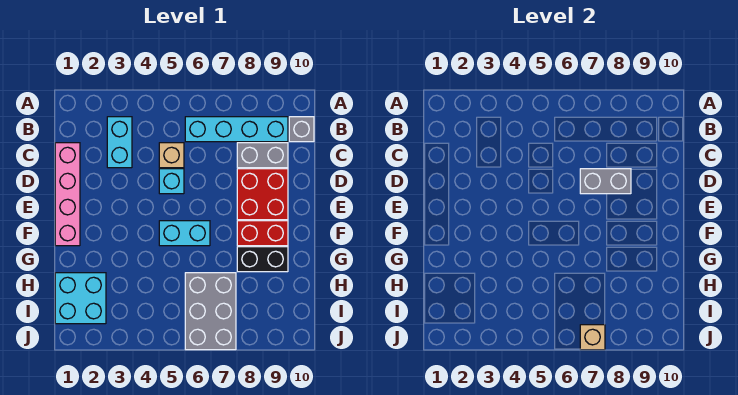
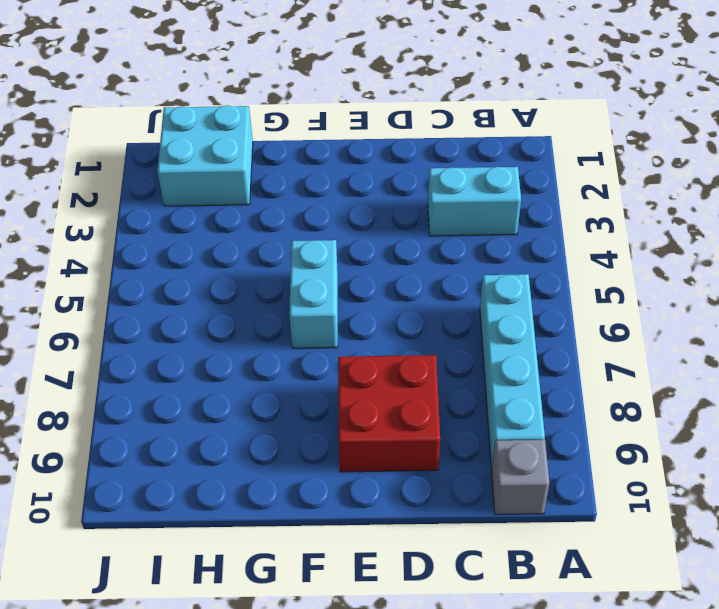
none -> pink brick C1:F1 level 1
none -> tan brick C5 level 1
none -> grey brick C8:C9 level 1

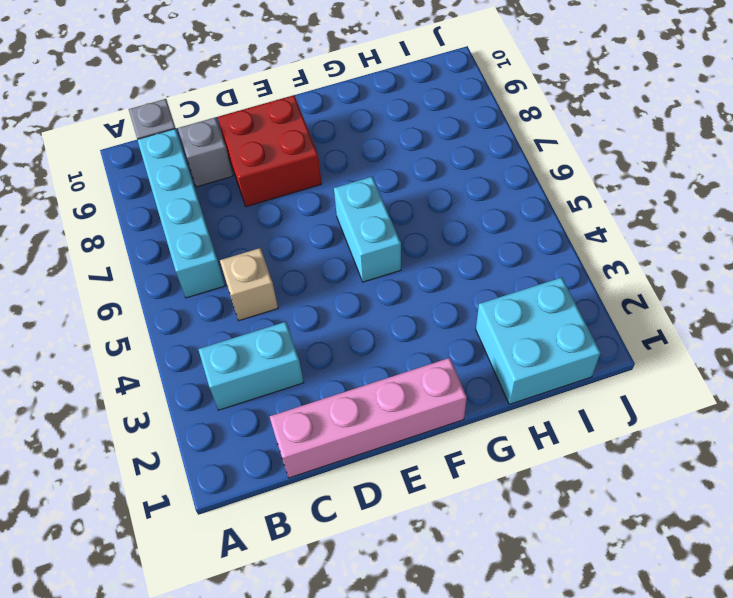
grey brick C9 level 1 -> grey brick C8:C9 level 1
none -> cyan brick D5 level 1
none -> red brick F8:F9 level 1
none -> black brick G8:G9 level 1

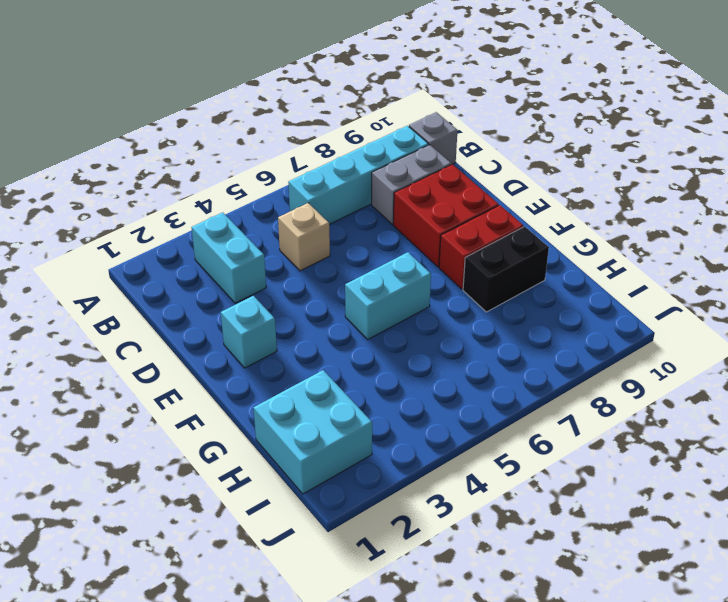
cyan brick E2 level 1 -> cyan brick D5 level 1
none -> pink brick C1:F1 level 1
none -> grey brick H6:J7 level 1
none -> grey brick D7:D8 level 2

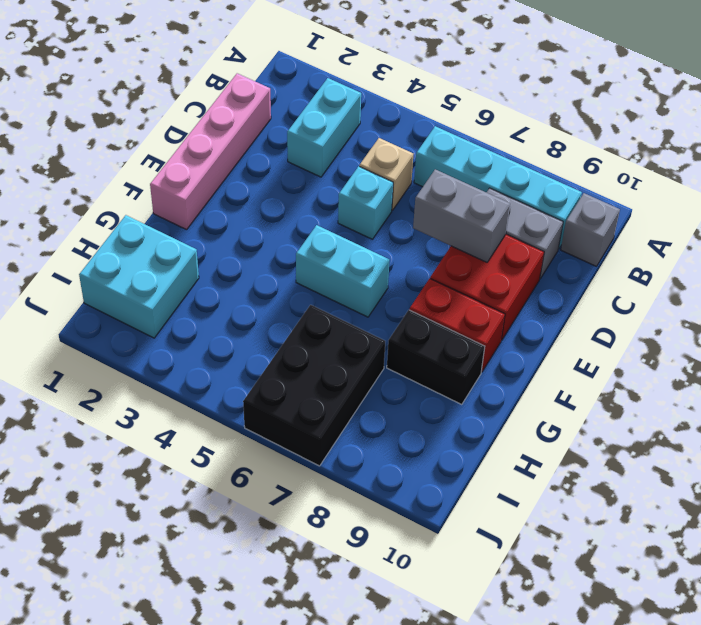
black brick H6:J7 level 1 -> grey brick H6:J7 level 1
none -> tan brick J7 level 2

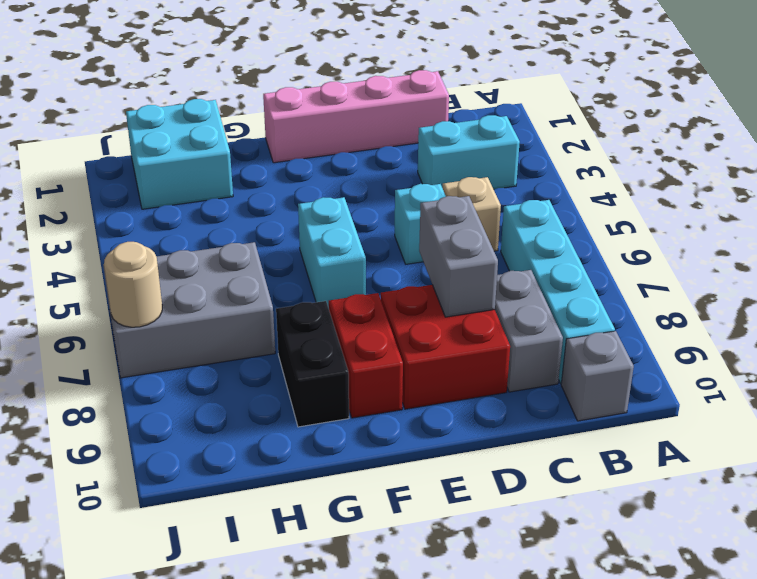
tan round brick J7 level 2 -> tan brick J7 level 2

